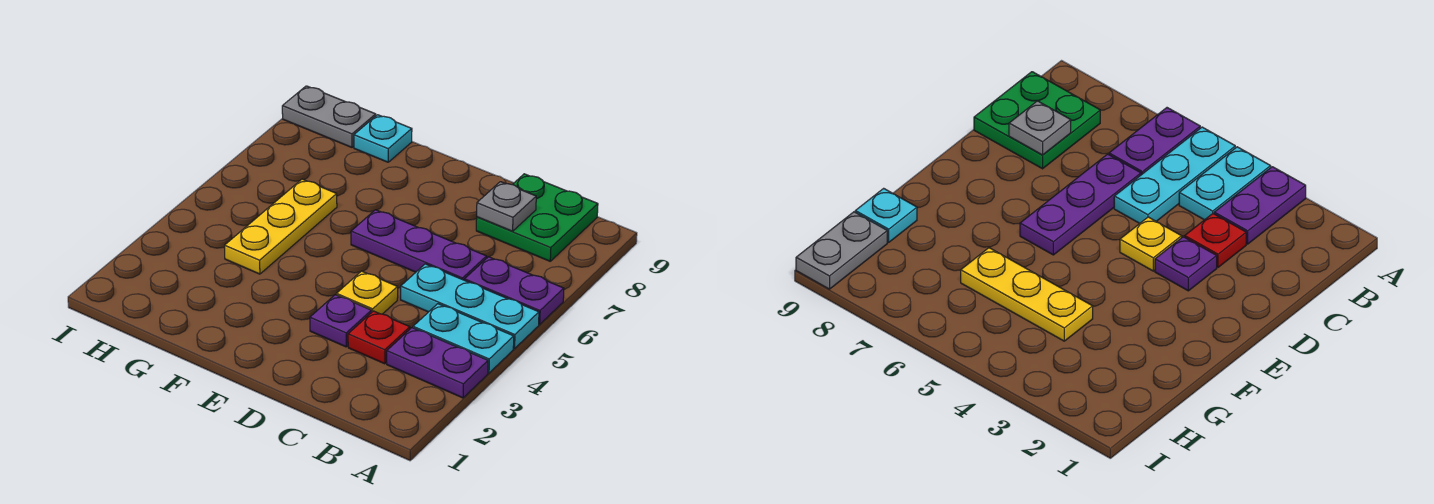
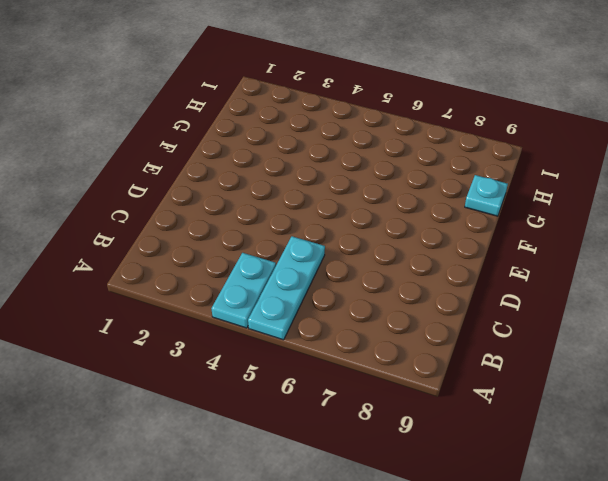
none -> purple plate A3:B3 level 1
none -> purple plate A6:B6 level 1
none -> green plate B8:C9 level 1

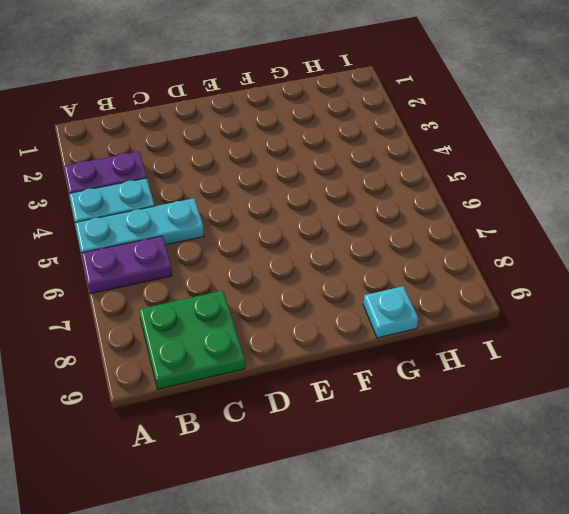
none -> red plate C3 level 1
none -> purple plate C6:E6 level 1
none -> purple plate D3 level 1

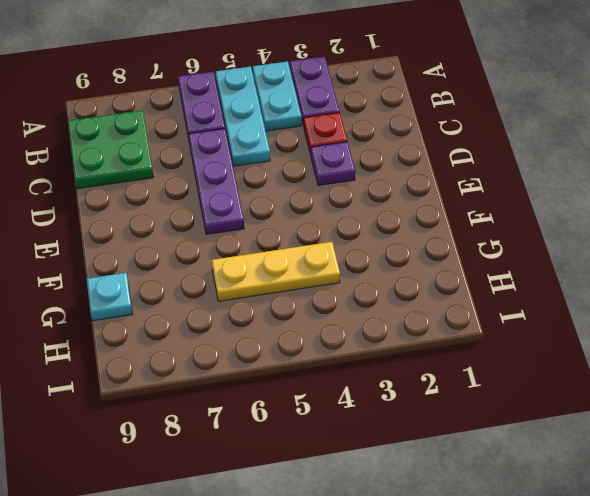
none -> yellow plate D4 level 1
none -> grey plate H9:I9 level 1
none -> grey plate C8 level 2

